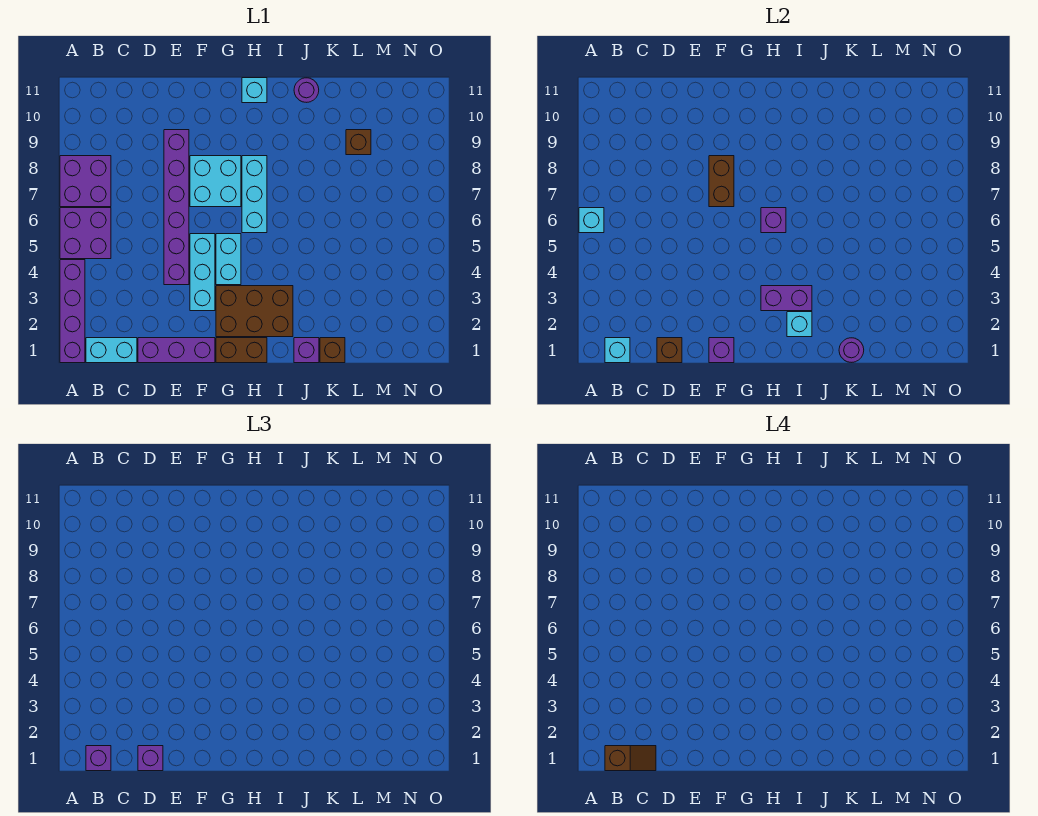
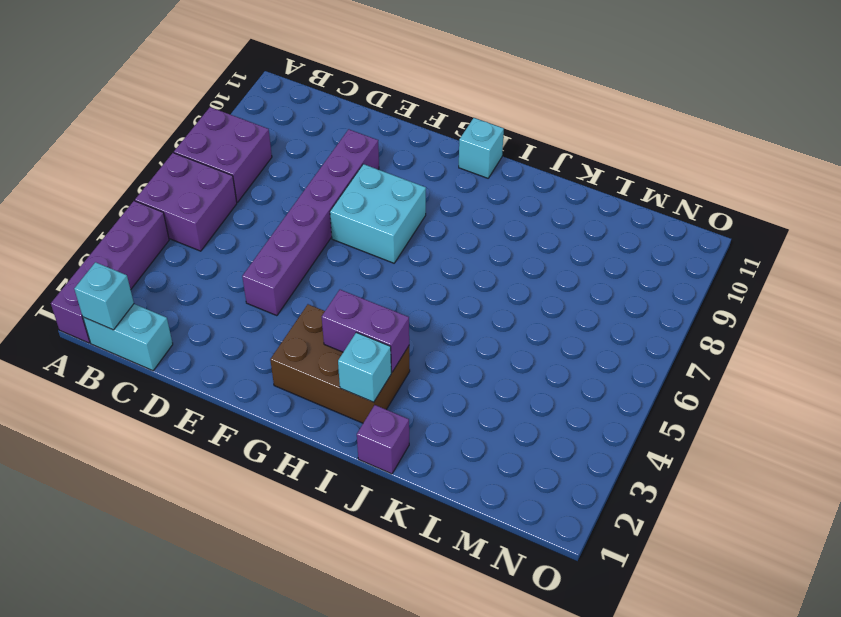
none -> purple brick D1:F1 level 1
none -> cyan brick F3:F5 level 1
none -> brown brick G1:H1 level 1

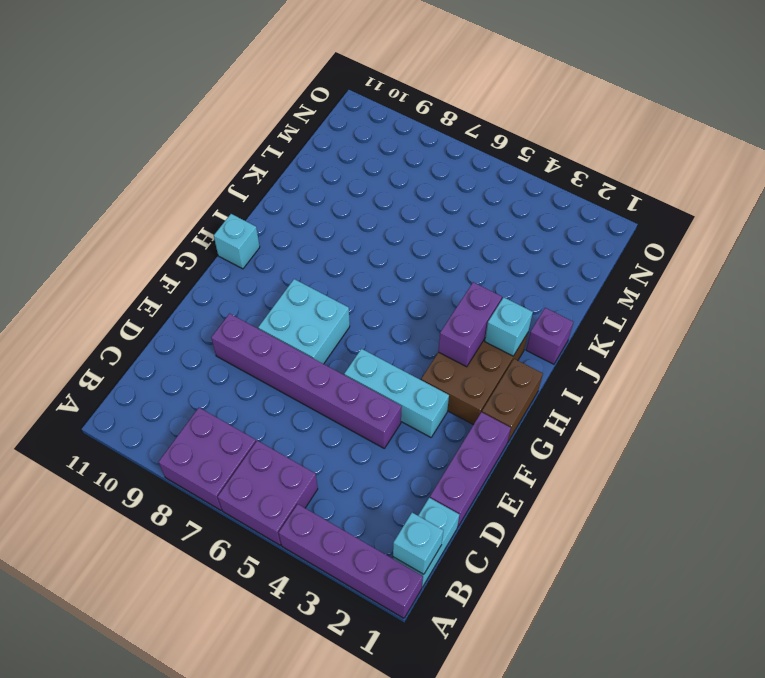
none -> cyan brick G4:G5 level 1
none -> cyan brick H6:H8 level 1
none -> purple round brick J11 level 1

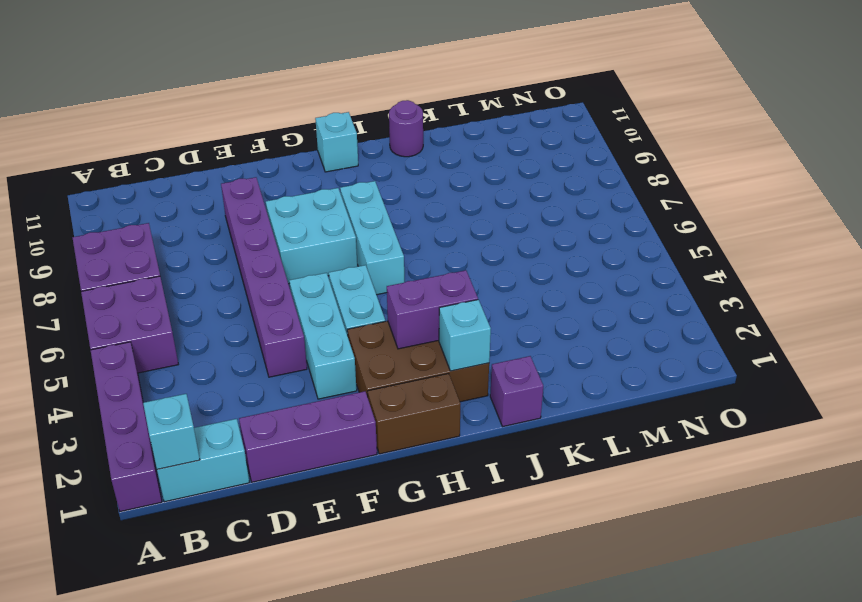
none -> brown brick K1 level 1
none -> brown brick L9 level 1
none -> cyan brick A6 level 2

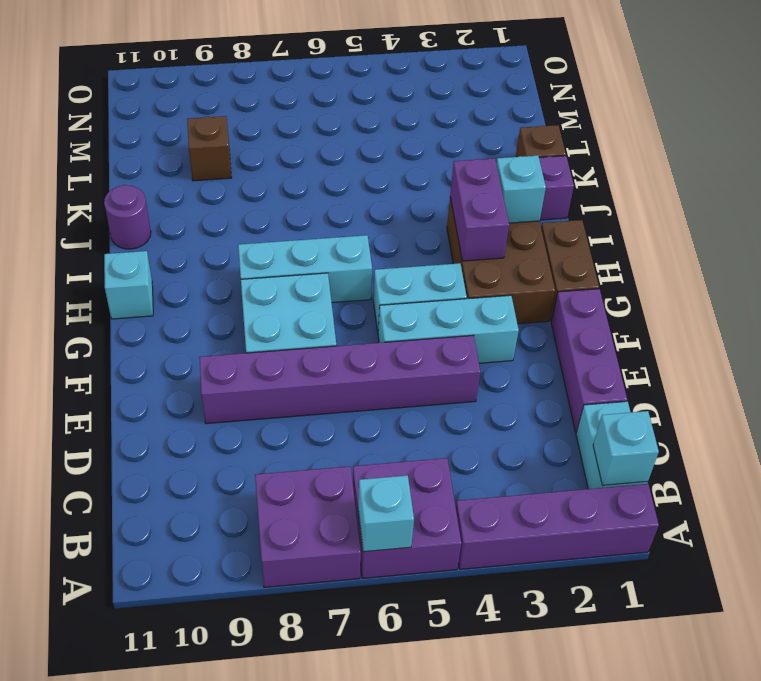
none -> brown brick D1 level 2
none -> purple brick F1 level 2
none -> brown brick F7:F8 level 2

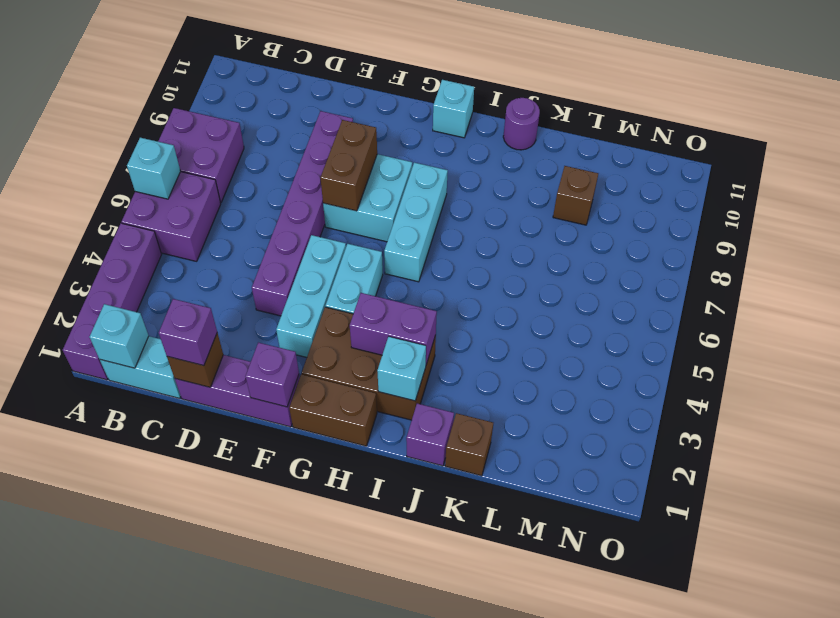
none -> purple brick H6 level 2
none -> purple round brick K1 level 2
none -> purple brick B1 level 3

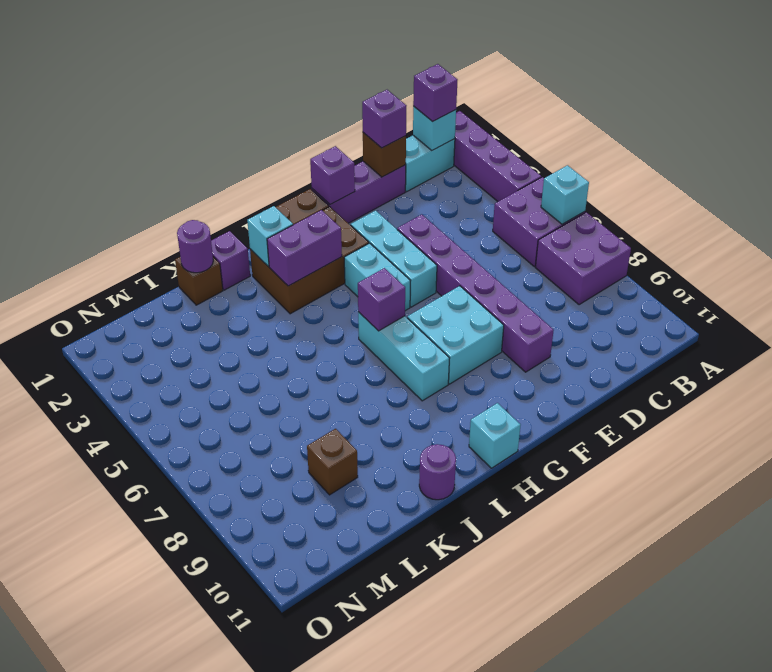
none -> brown brick F7:F8 level 2
none -> brown slope B1:C1 level 4 top B

